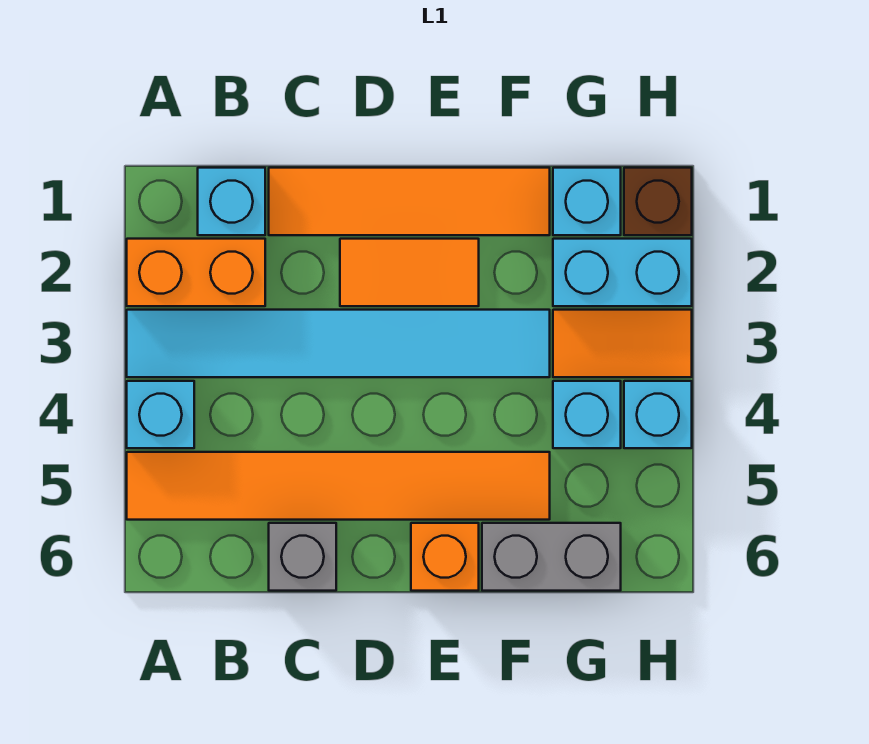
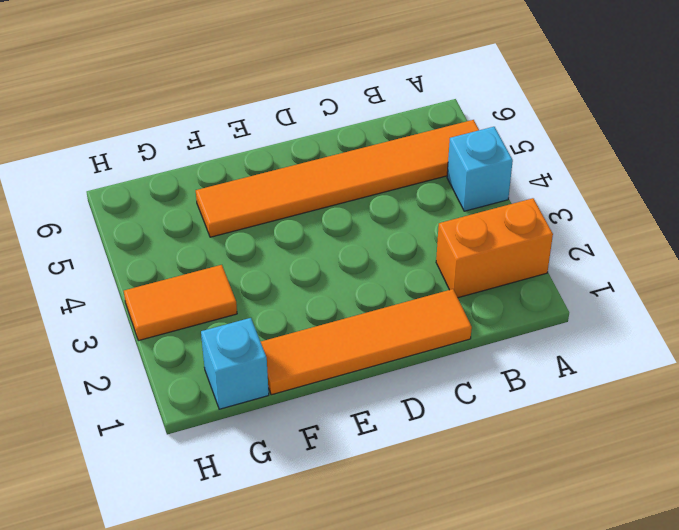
none -> cyan tile A3:F3 level 1
none -> cyan brick B1 level 1
none -> grey brick C6 level 1

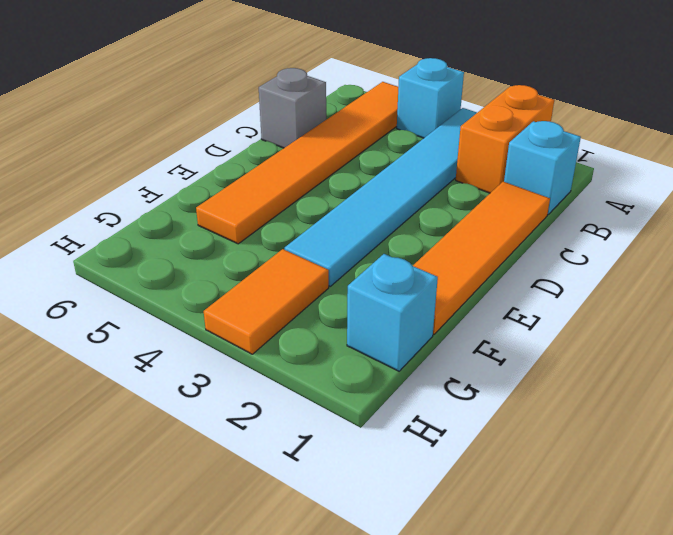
none -> orange tile D2:E2 level 1
none -> orange brick E6 level 1
none -> grey brick F6:G6 level 1

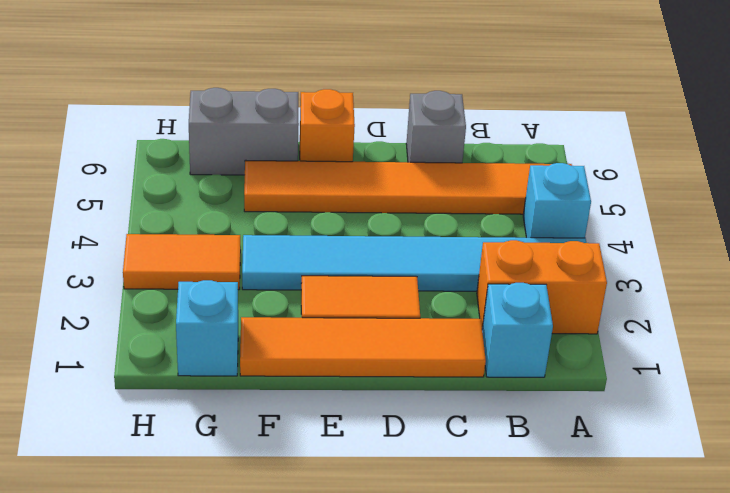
none -> cyan brick G2:H2 level 1
none -> cyan brick G4 level 1
none -> brown brick H1 level 1

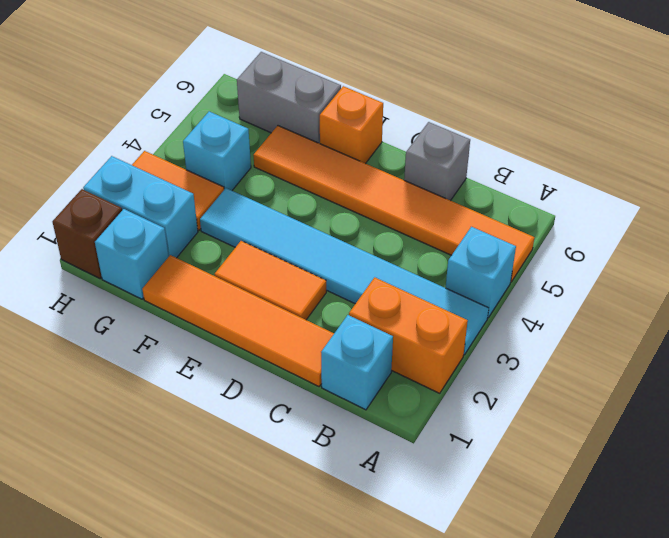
none -> cyan brick H4 level 1

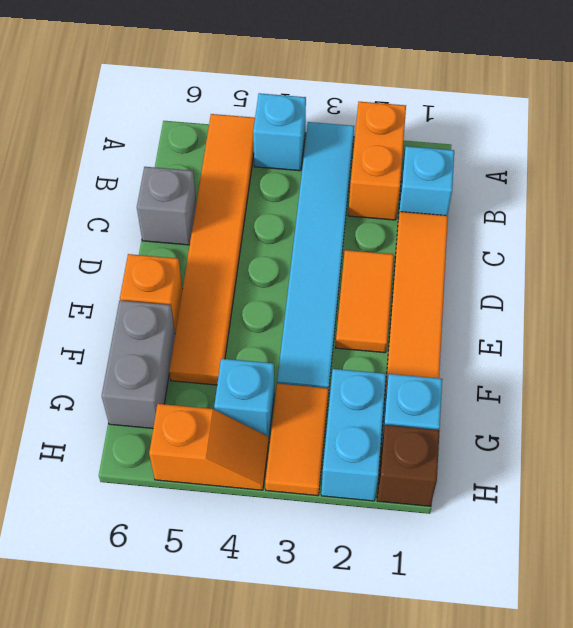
orange slope H4:H5 level 1 top 5 -> cyan brick H4 level 1

